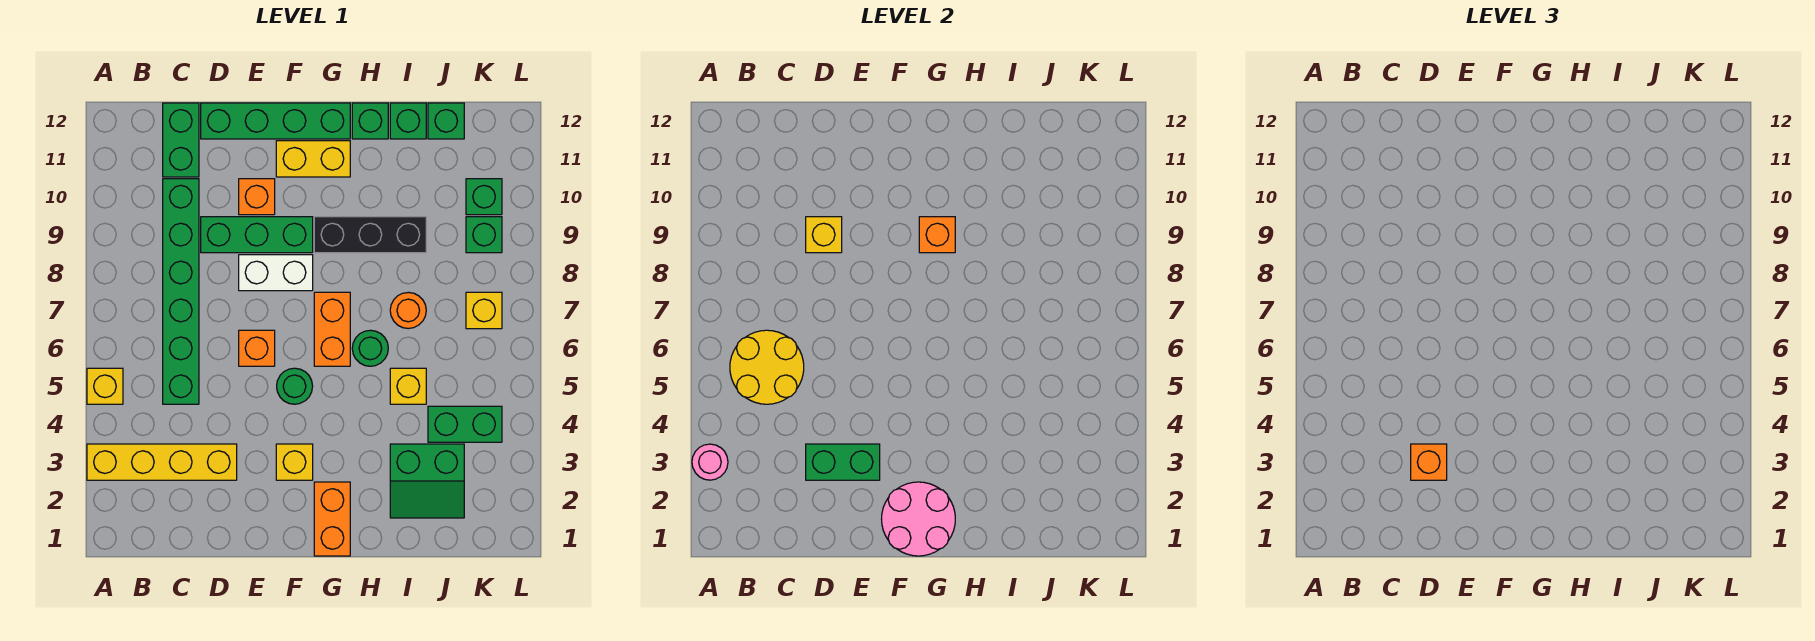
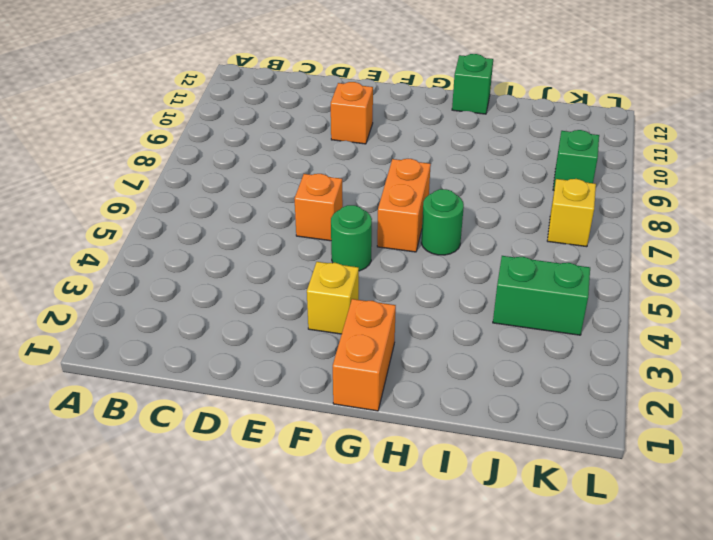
none -> yellow brick A3:D3 level 1
none -> yellow brick A5 level 1
none -> green brick C5:C10 level 1
none -> green brick C11:C12 level 1

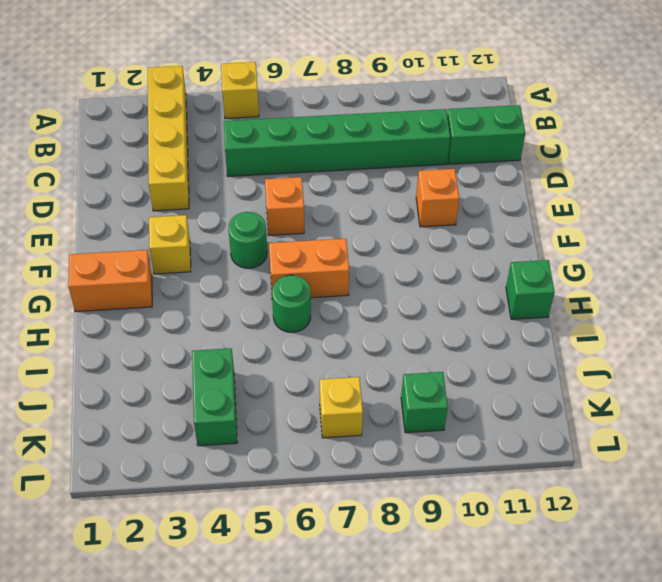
none -> green brick D9:F9 level 1
none -> green brick D12:G12 level 1
none -> white brick E8:F8 level 1
none -> yellow brick F11:G11 level 1

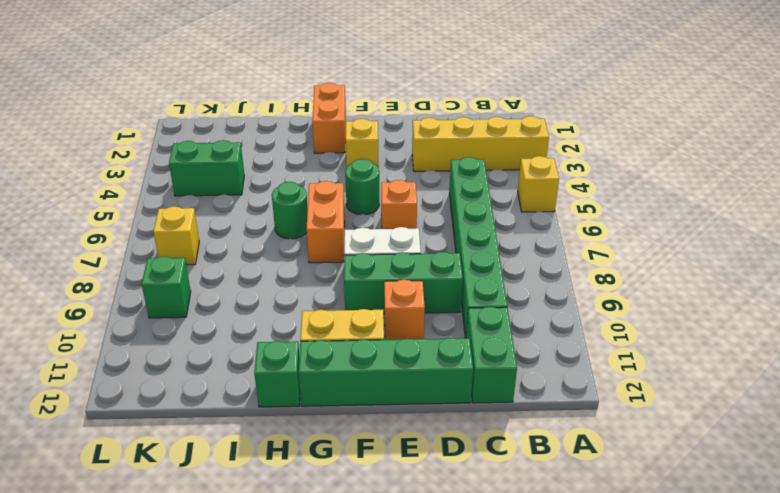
none -> black brick G9:I9 level 1
none -> green slope I2:J3 level 1 top 3
none -> yellow brick I5 level 1
none -> orange round brick I7 level 1

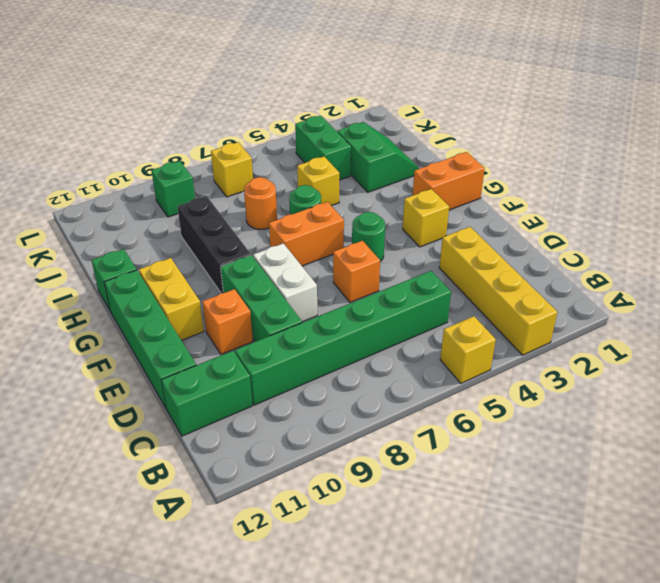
none -> green brick I12 level 1
none -> green brick J12 level 1
none -> green brick K10 level 1
none -> pink round brick A3 level 2

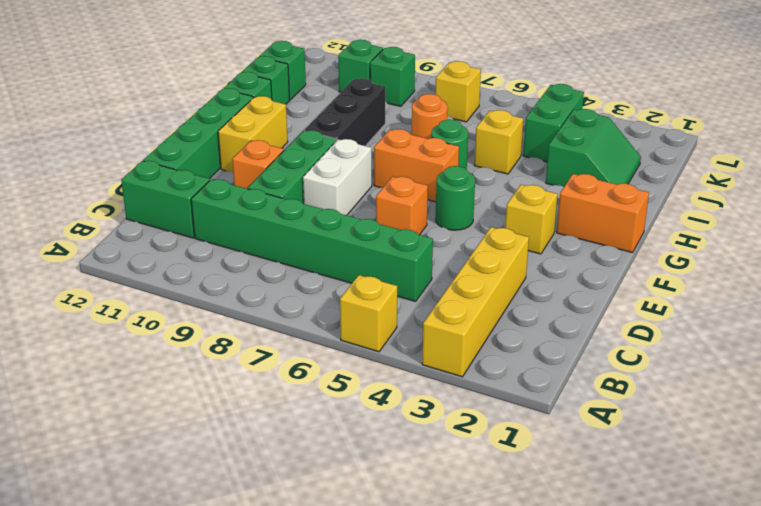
none -> pink round brick A3 level 2
none -> yellow round brick B5:C6 level 2
none -> green brick D3:E3 level 2
none -> yellow brick D9 level 2

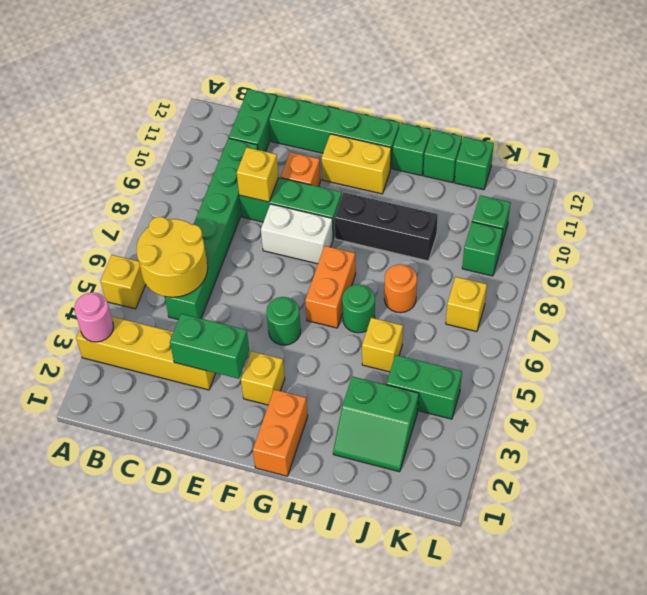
none -> orange brick E6 level 1
none -> pink round brick F1:G2 level 2
none -> orange brick G9 level 2
none -> orange brick D3 level 3

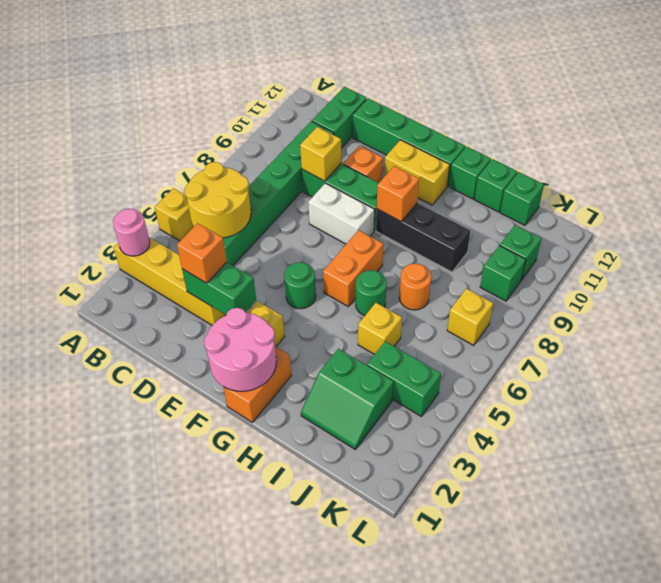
none -> orange brick E6 level 1

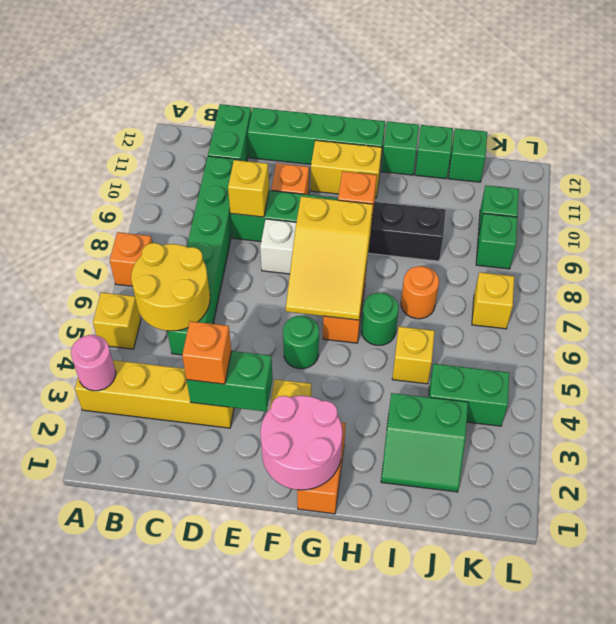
orange brick A7 level 1 -> orange brick E6 level 1
yellow slope F6:G8 level 2 top 8 -> none

